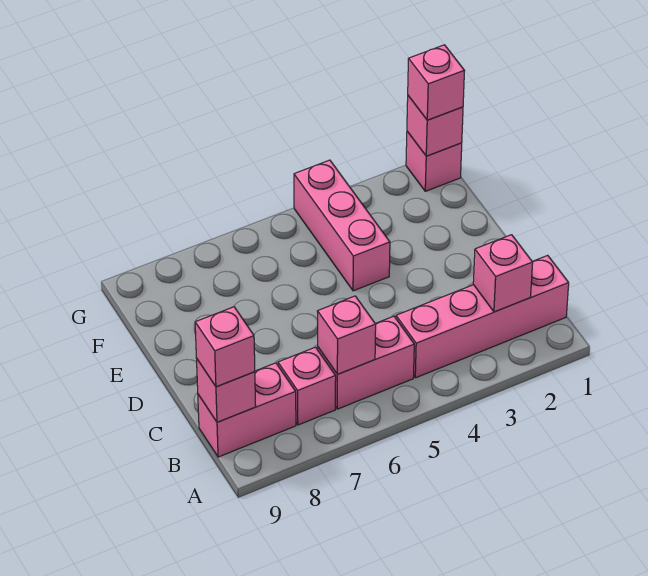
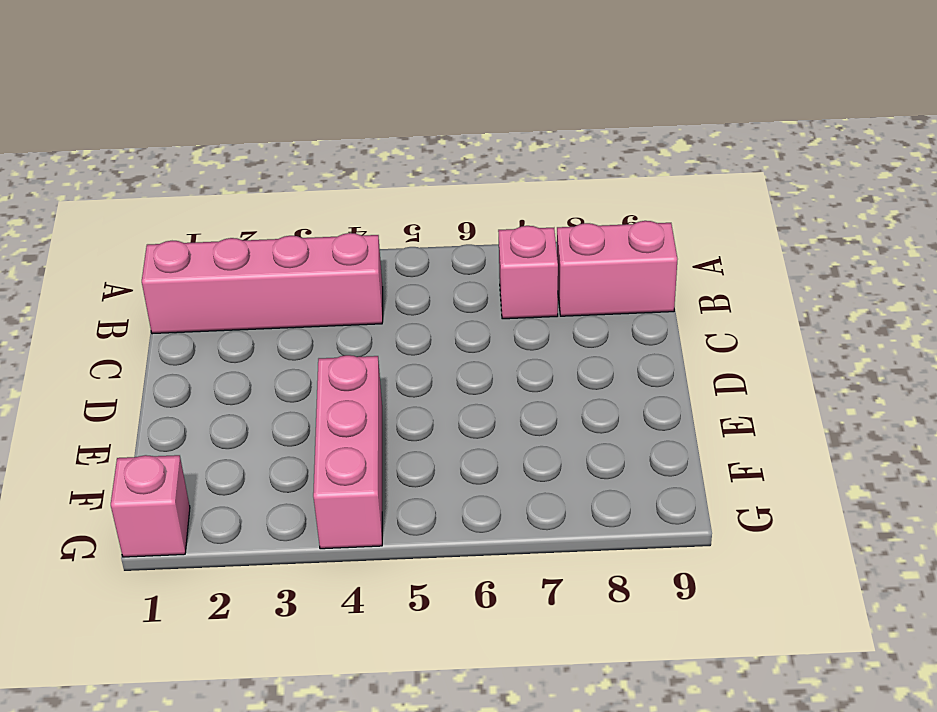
none -> pink brick B5:B6 level 1
none -> pink brick B2 level 2
none -> pink brick B6 level 2

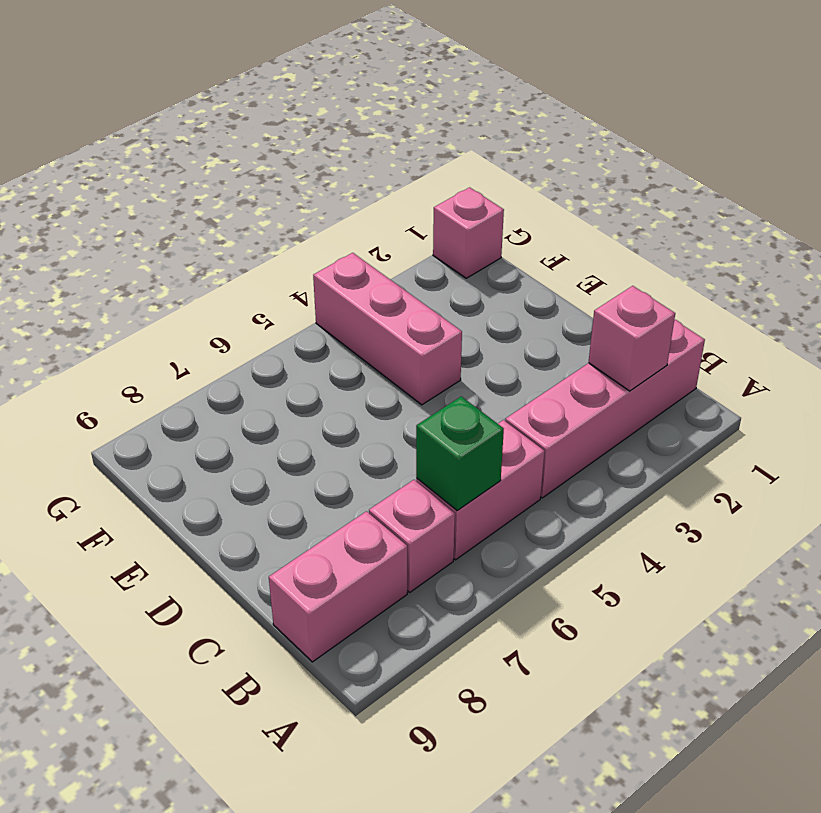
green brick B6 level 2 -> pink brick B6 level 2
none -> pink brick B9 level 2
none -> pink brick G1 level 2
none -> pink brick B9 level 3

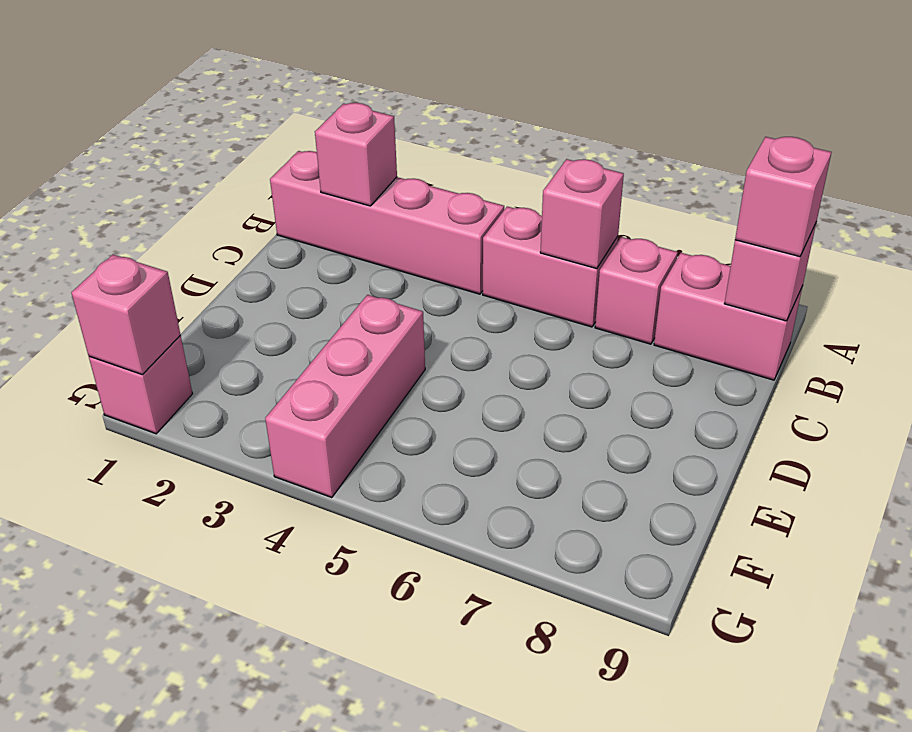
none -> pink brick G1 level 3

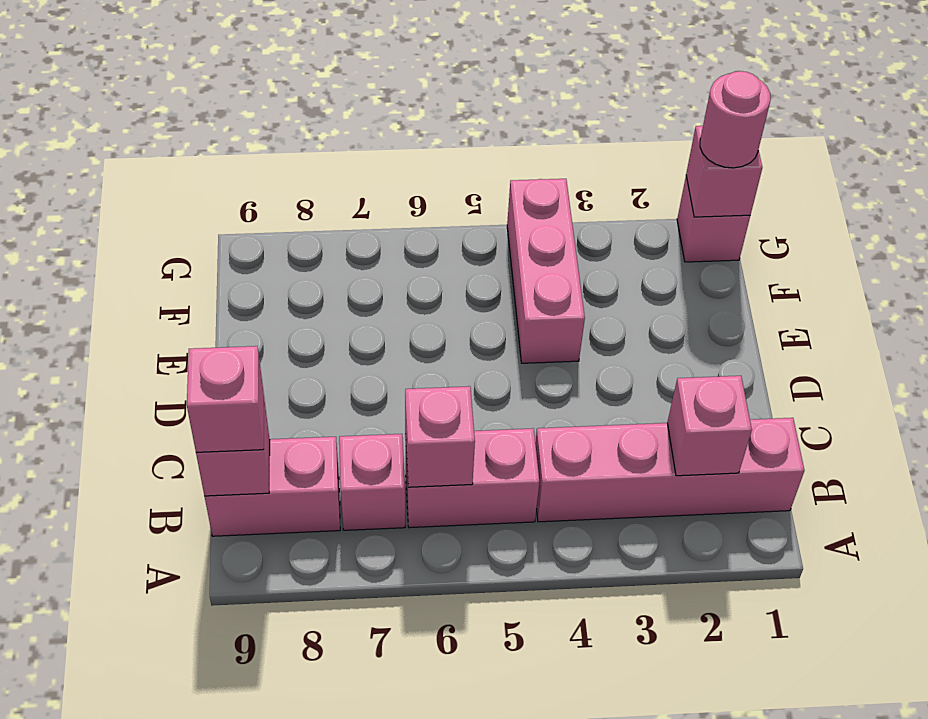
pink round brick G1 level 3 -> pink brick G1 level 3

